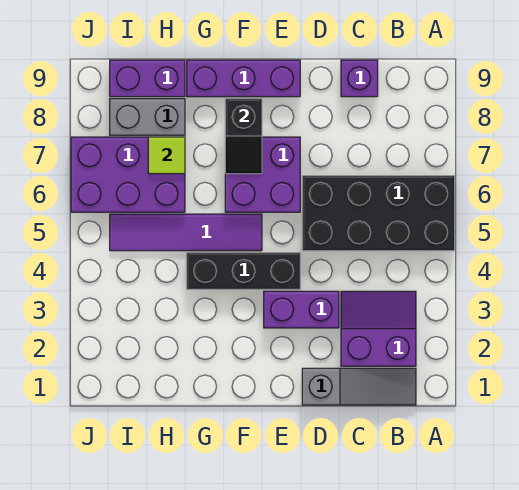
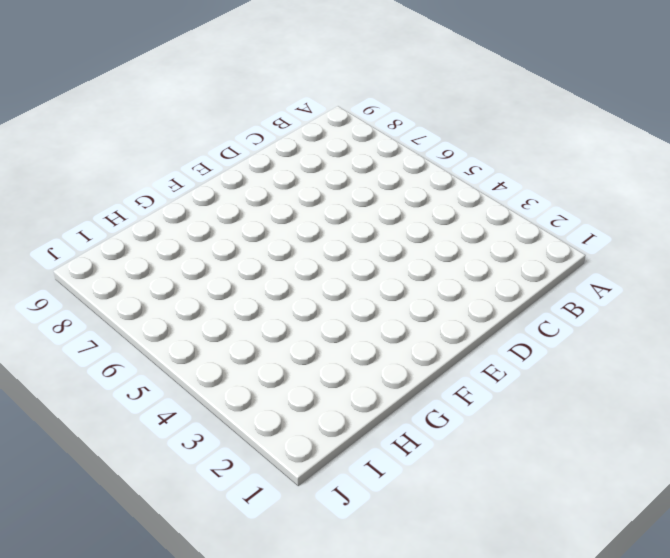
none -> black brick A5:D6 level 1
none -> grey slope B1:D1 level 1 top D
none -> purple slope B2:C3 level 1 top 2

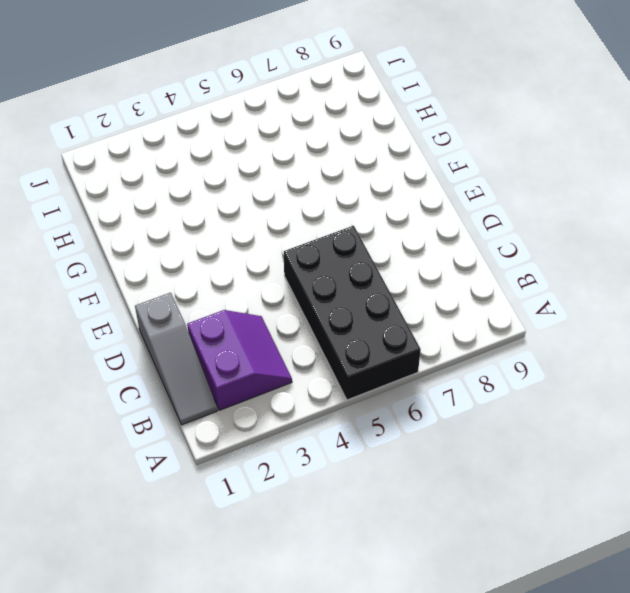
none -> purple brick C9 level 1
none -> purple brick D3:E3 level 1
none -> black brick E4:G4 level 1

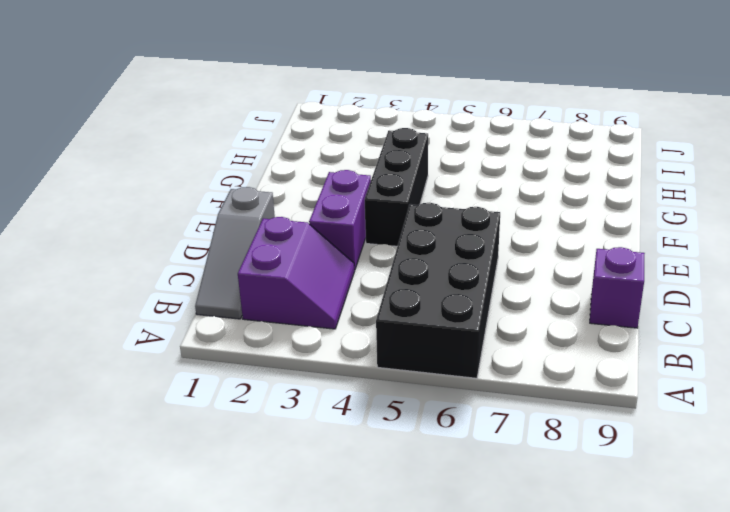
none -> purple brick E6:F7 level 1
none -> purple brick E9:G9 level 1
none -> purple tile F5:I5 level 1

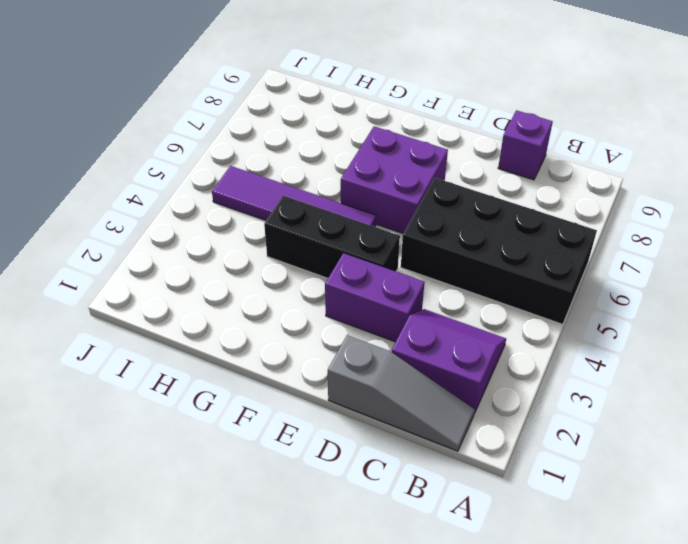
none -> purple brick E9:G9 level 1
none -> purple brick H6:J7 level 1
none -> grey brick H8:I8 level 1

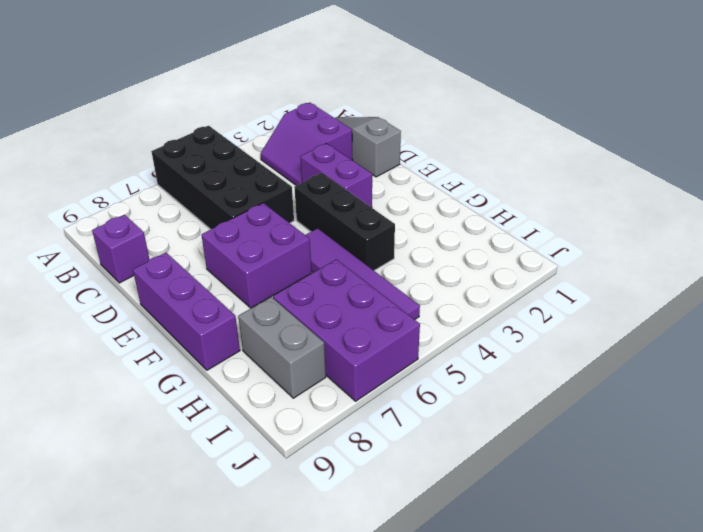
none -> purple brick H9:I9 level 1
none -> black slope F7:F8 level 2 top 8
none -> lime tile H7 level 2

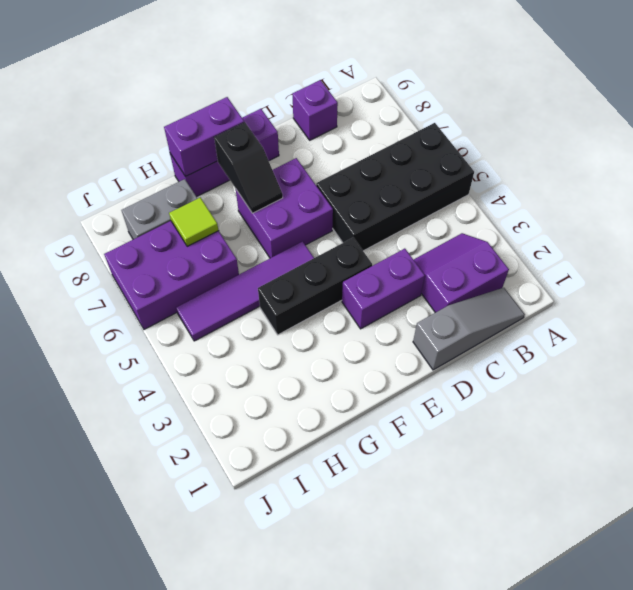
purple brick F9:G9 level 2 -> purple brick H9:I9 level 1

